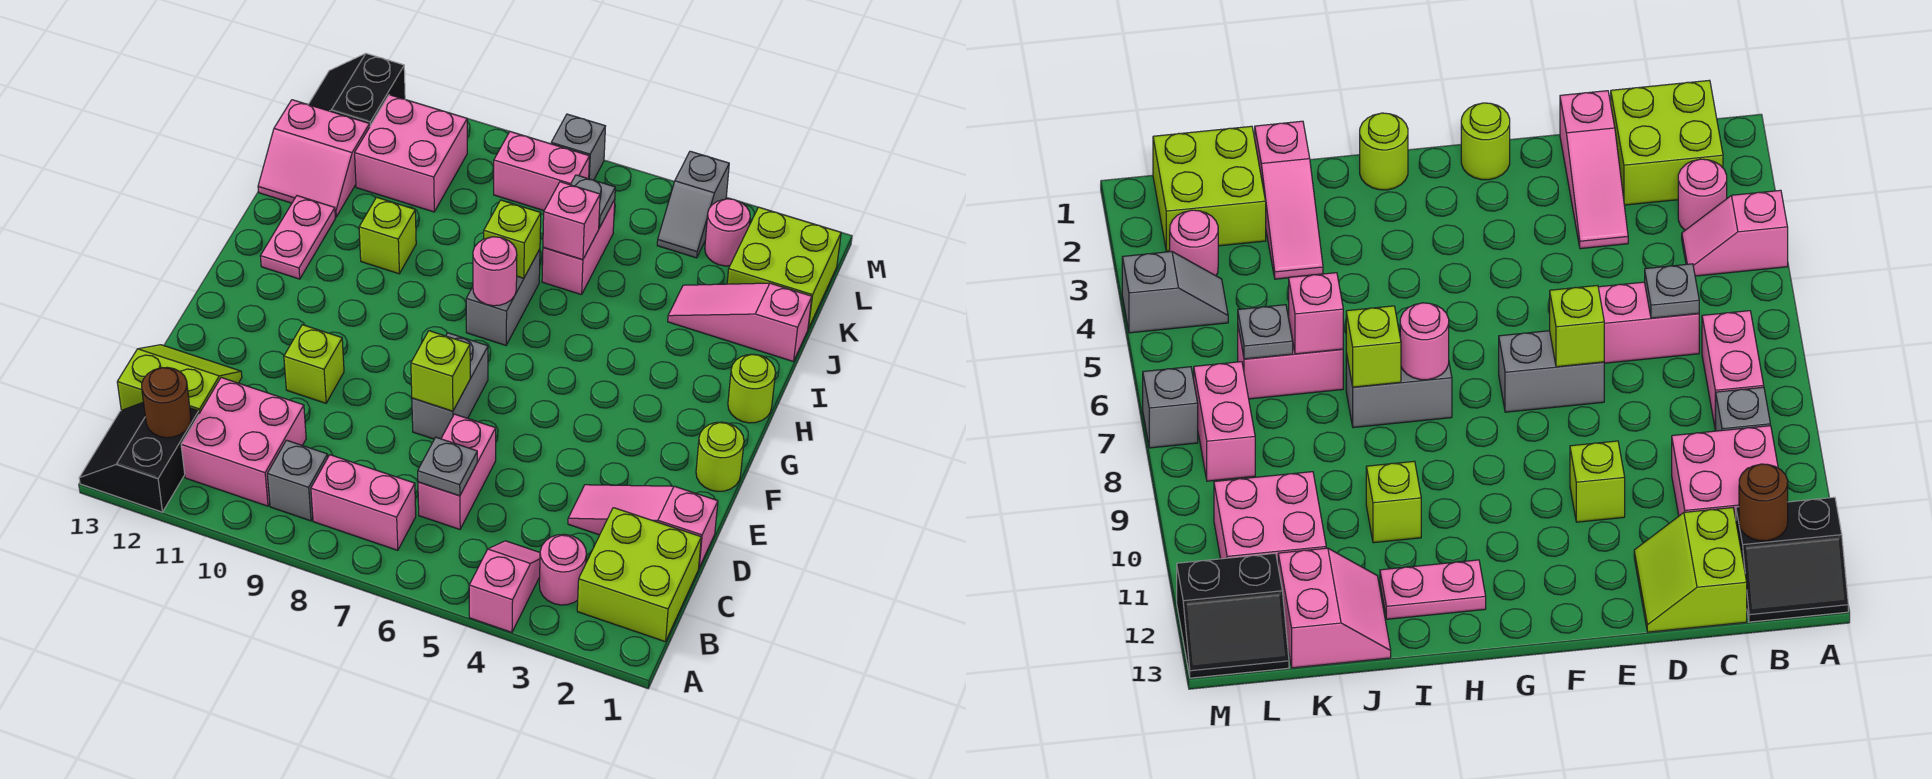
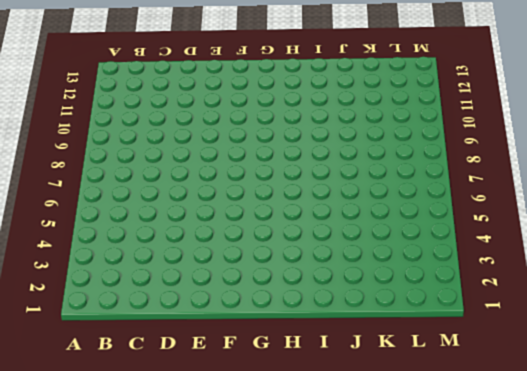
none -> pink slope A4:B4 level 1 top A
none -> black slope A12:B13 level 1 top 12
none -> lime brick B1:C2 level 1
none -> pink round brick B3 level 1

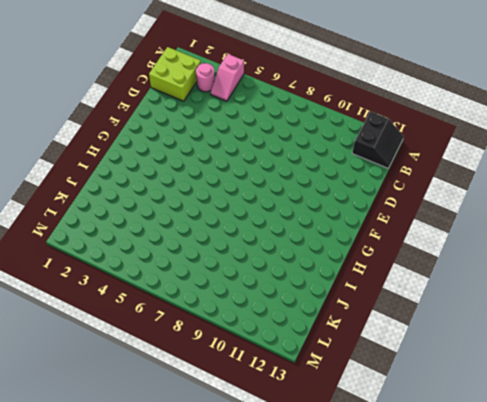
none -> pink brick B7:B8 level 1
none -> grey brick B9 level 1
none -> pink brick B10:C11 level 1
none -> pink brick C6:D6 level 1

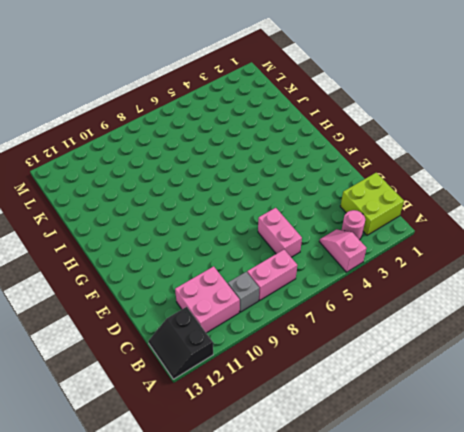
none -> lime slope C12:D13 level 1 top C
none -> pink slope D1:D3 level 1 top 1
none -> grey brick E7:F7 level 1
none -> lime brick E10 level 1

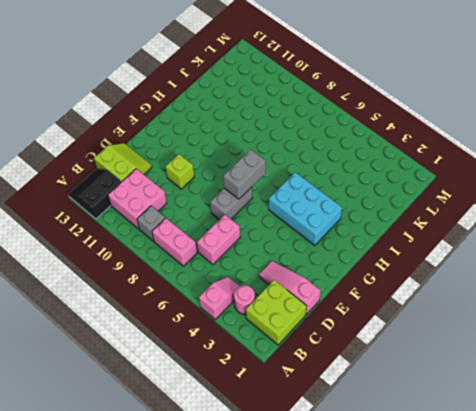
grey brick F7:G7 level 2 -> grey brick H7:I7 level 1
cyan brick G3:H5 level 1 -> none
none -> lime round brick F1 level 1
none -> lime round brick H1 level 1
none -> pink plate H12:I12 level 1
none -> lime brick I10 level 1

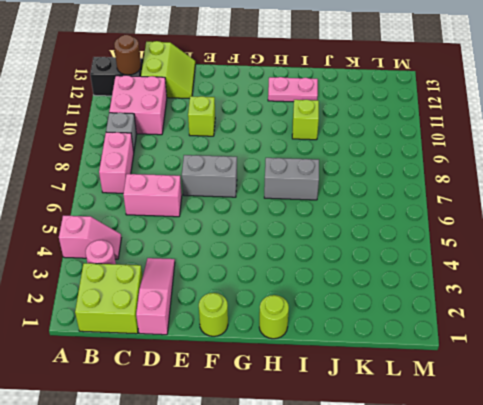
none -> pink slope J1:J3 level 1 top 1
none -> pink brick J6:K6 level 1
none -> pink slope J12:K13 level 1 top K
none -> lime brick K1:L2 level 1

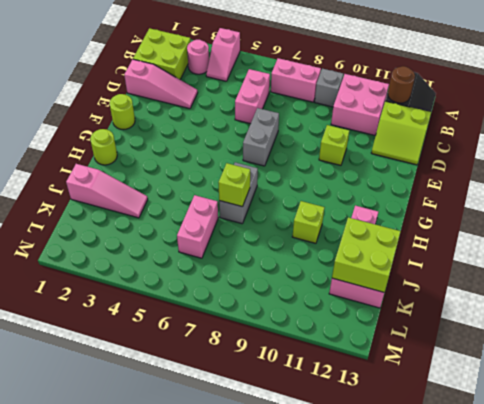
lime brick J12:K13 level 2 -> lime brick K1:L2 level 1
none -> pink brick K10:L11 level 1
none -> pink round brick L3 level 1
none -> grey slope L4:M4 level 1 top M
none -> pink brick L7:L8 level 1

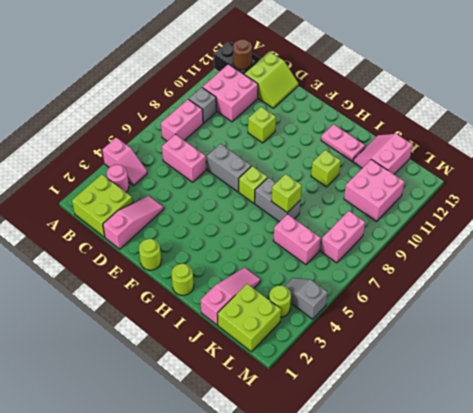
lime brick G7 level 1 -> lime brick E7 level 2
lime round brick L3 level 1 -> pink round brick L3 level 1
none -> black slope L12:M13 level 1 top 12
none -> grey brick M7 level 1
none -> grey plate C6 level 2
none -> pink round brick H7 level 2

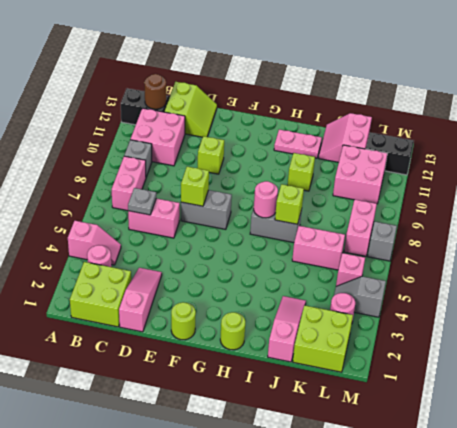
pink brick L5 level 1 -> pink brick J6 level 2
none -> grey plate K6 level 2

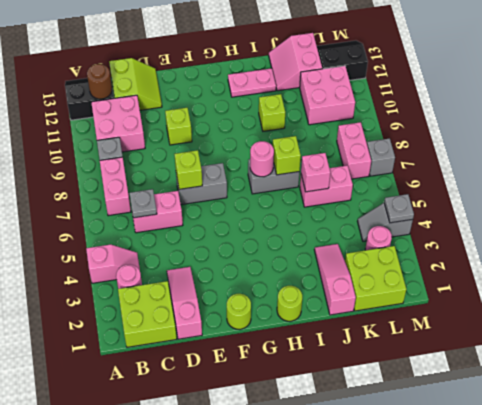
grey plate M4 level 2 -> grey plate K6 level 2

